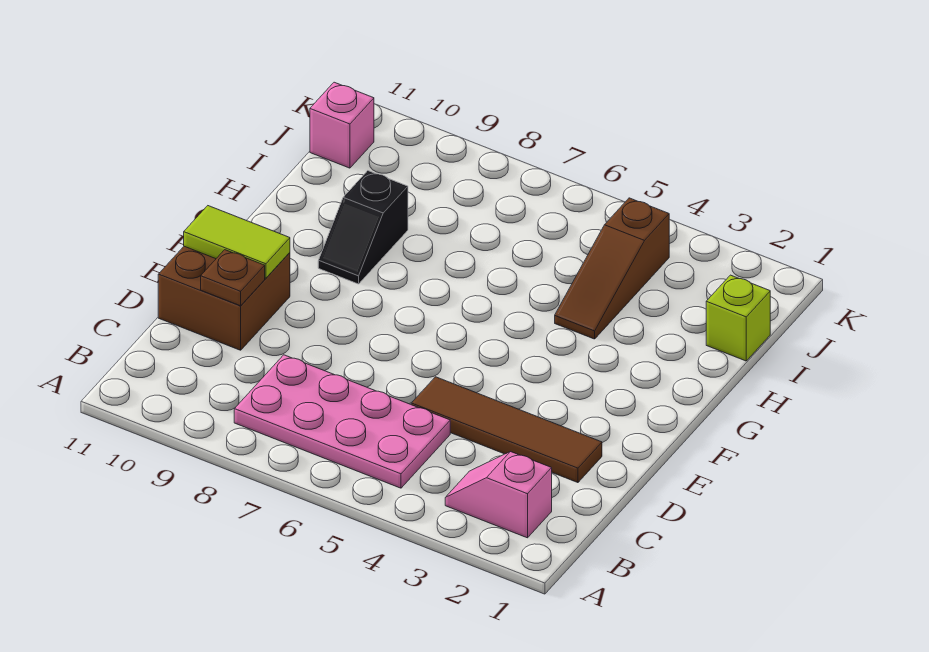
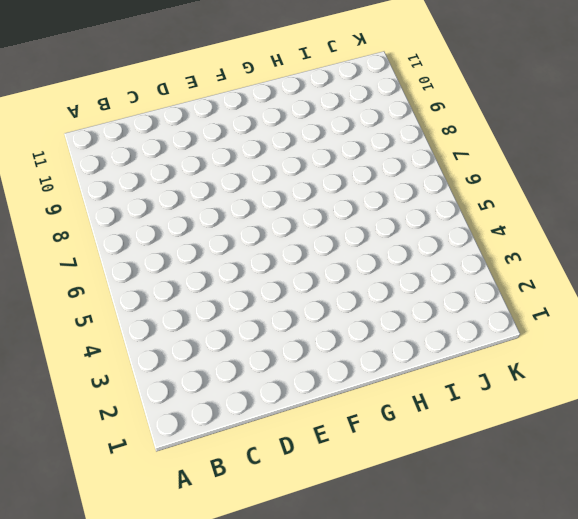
none -> pink slope B2:B3 level 1 top 2
none -> pink plate B5:C8 level 1

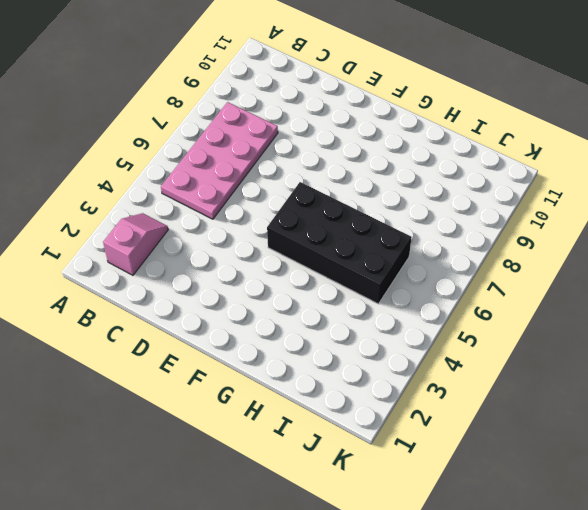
black brick F5:I6 level 1 -> none
none -> brown tile D2:D5 level 1
none -> brown brick D10:E11 level 1

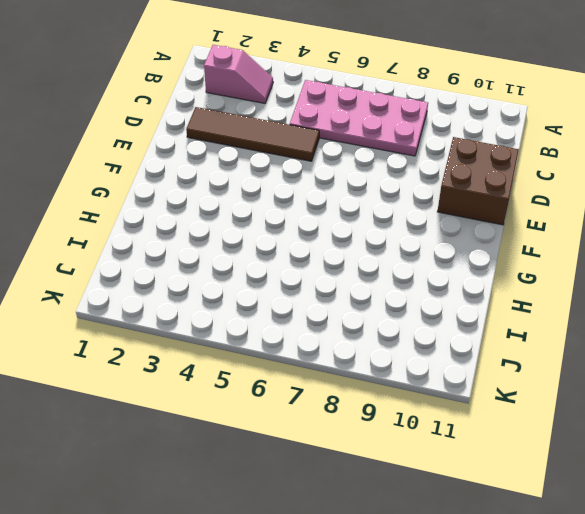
none -> black slope G9:H9 level 1 top H
none -> brown slope H4:J4 level 1 top J

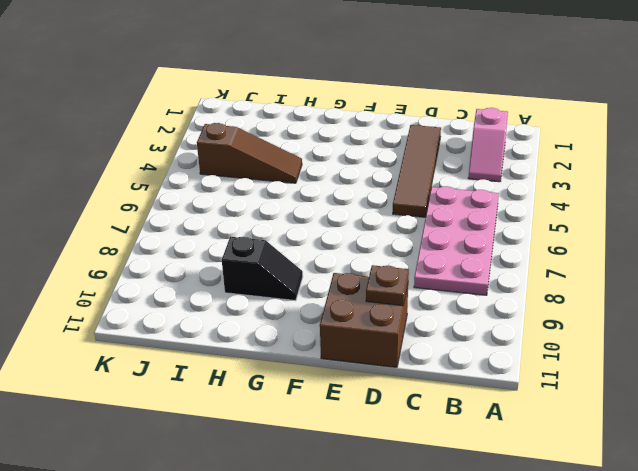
none -> lime brick I1 level 1
none -> pink brick J11 level 1

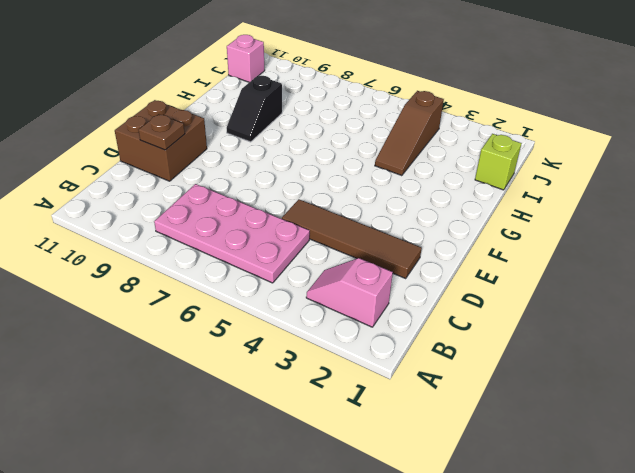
none -> lime tile E10:E11 level 2

